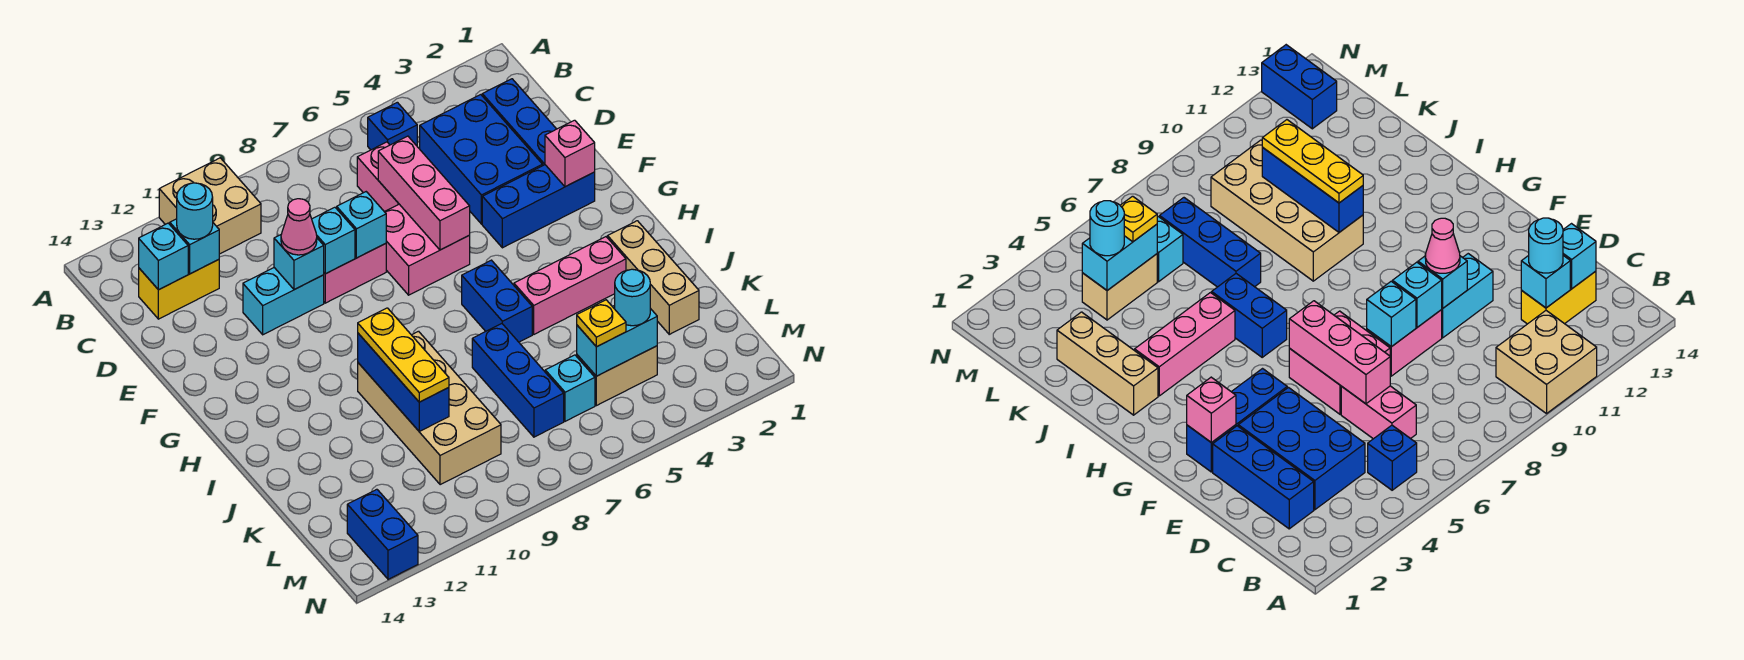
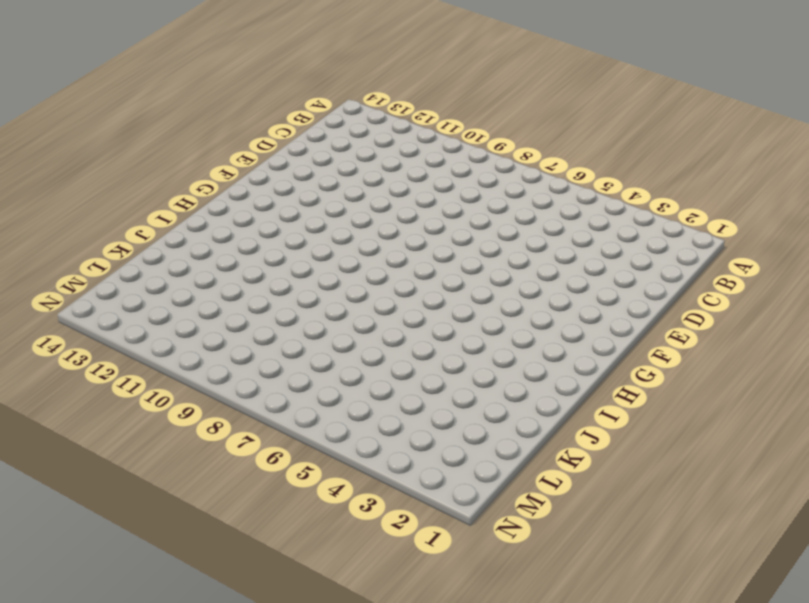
none -> tan brick A10:B11 level 1
none -> blue brick B5 level 1
none -> blue brick C2:E2 level 1
none -> blue brick C3:E4 level 1

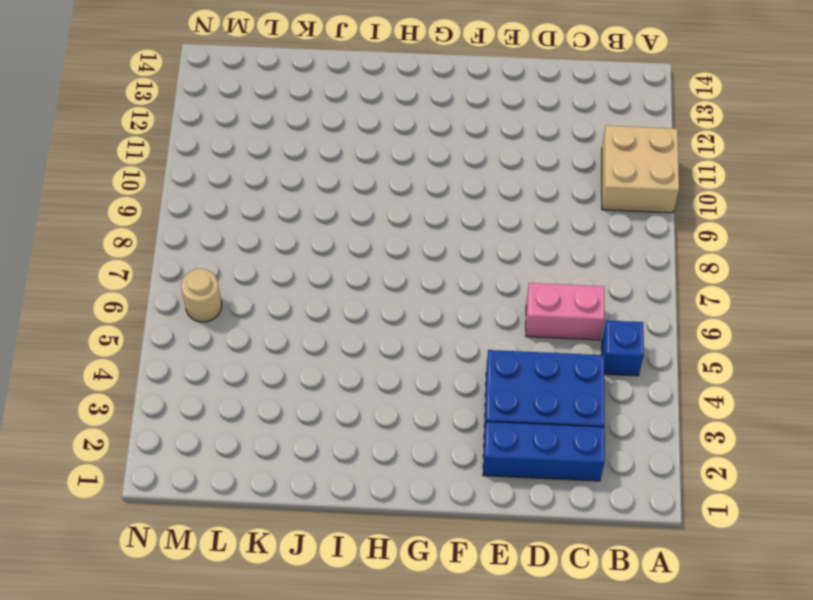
tan round brick M6 level 1 -> none
none -> yellow brick C12:C13 level 1
none -> pink brick E6:F7 level 1
none -> pink brick E8:E9 level 1
none -> cyan brick E10:E11 level 1

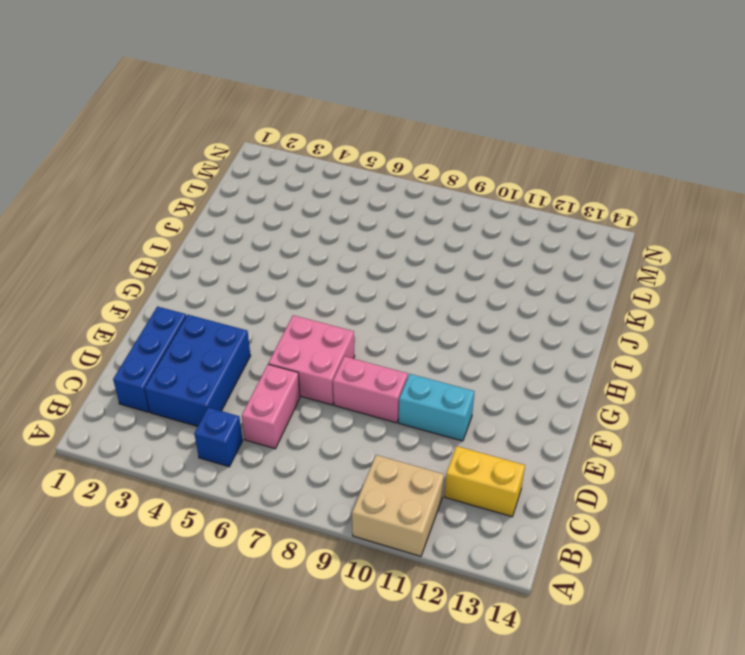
none -> blue brick F2:F4 level 1
none -> blue brick H6:I6 level 1
none -> tan brick I2:K2 level 1
none -> pink brick I3:I5 level 1

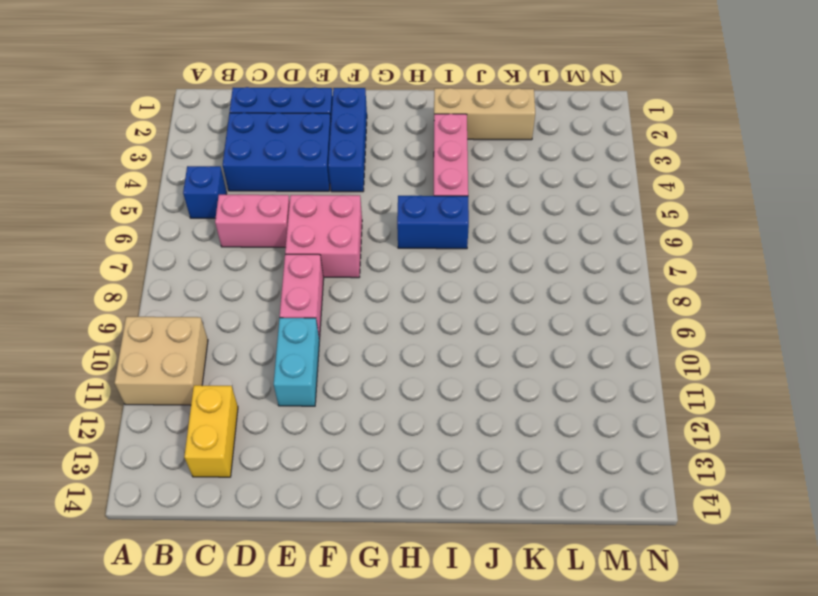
none -> tan brick I9:L10 level 1
none -> blue brick J7:L7 level 1
none -> tan brick L4:L5 level 1
none -> cyan brick L6 level 1

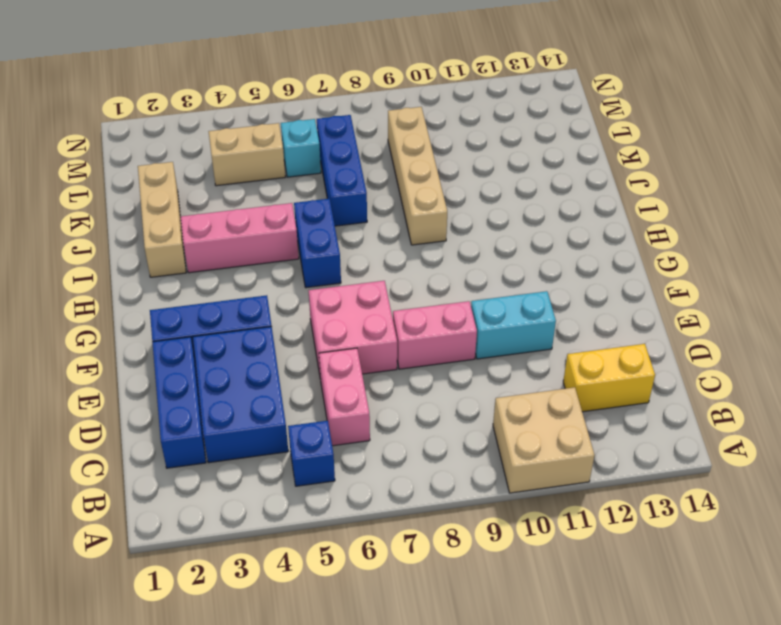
tan brick I9:L9 level 1 -> tan brick I9:L10 level 1
none -> blue brick M13:N13 level 1
none -> cyan brick C12 level 2
none -> cyan brick C13 level 2
none -> pink brick D6:F6 level 2

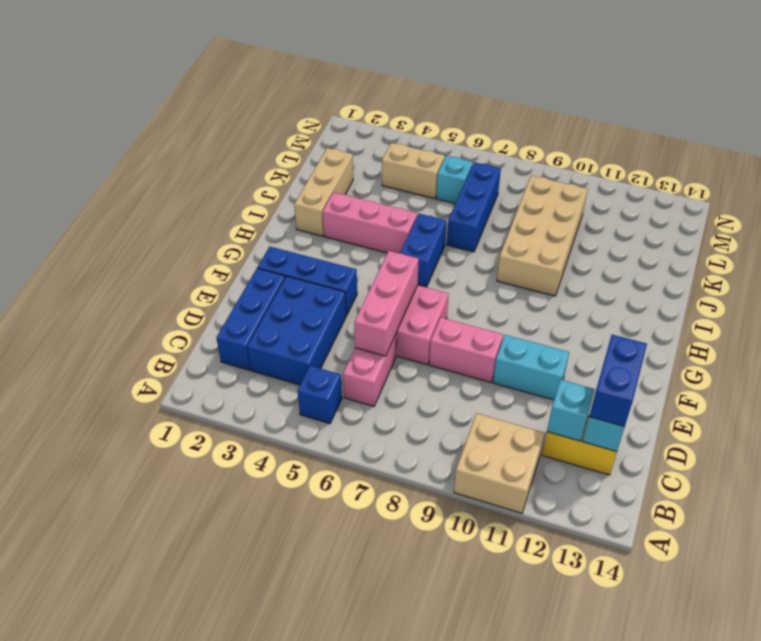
blue brick C13:D13 level 3 -> blue brick M13:N13 level 1
none -> cyan brick E8 level 2
none -> cyan brick E9 level 2
none -> cyan brick E10 level 2
none -> pink brick F2 level 2

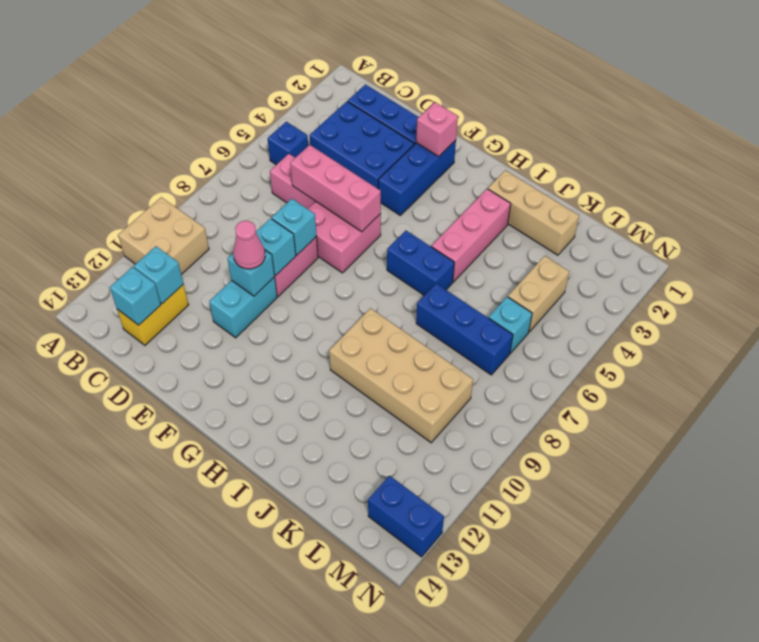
none -> blue brick I10:K10 level 2
none -> cyan brick L4:L5 level 2
none -> cyan round brick C12 level 3
none -> yellow plate I10:K10 level 3

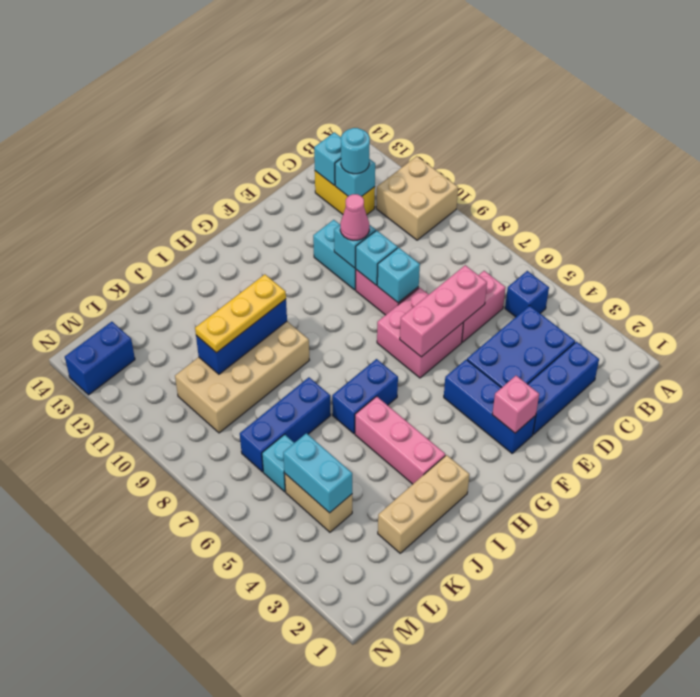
none -> cyan round brick L4 level 3
none -> yellow plate L5 level 3

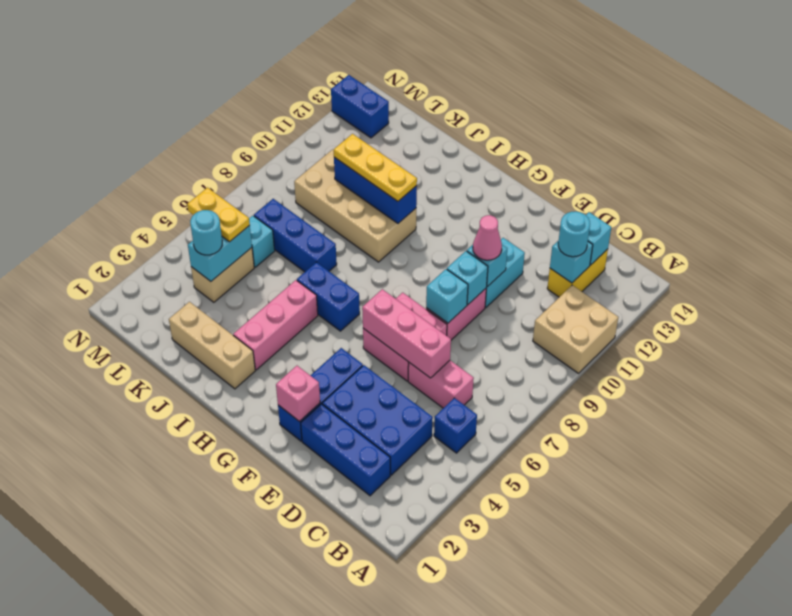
yellow plate L5:M5 level 3 -> yellow plate L5 level 3

